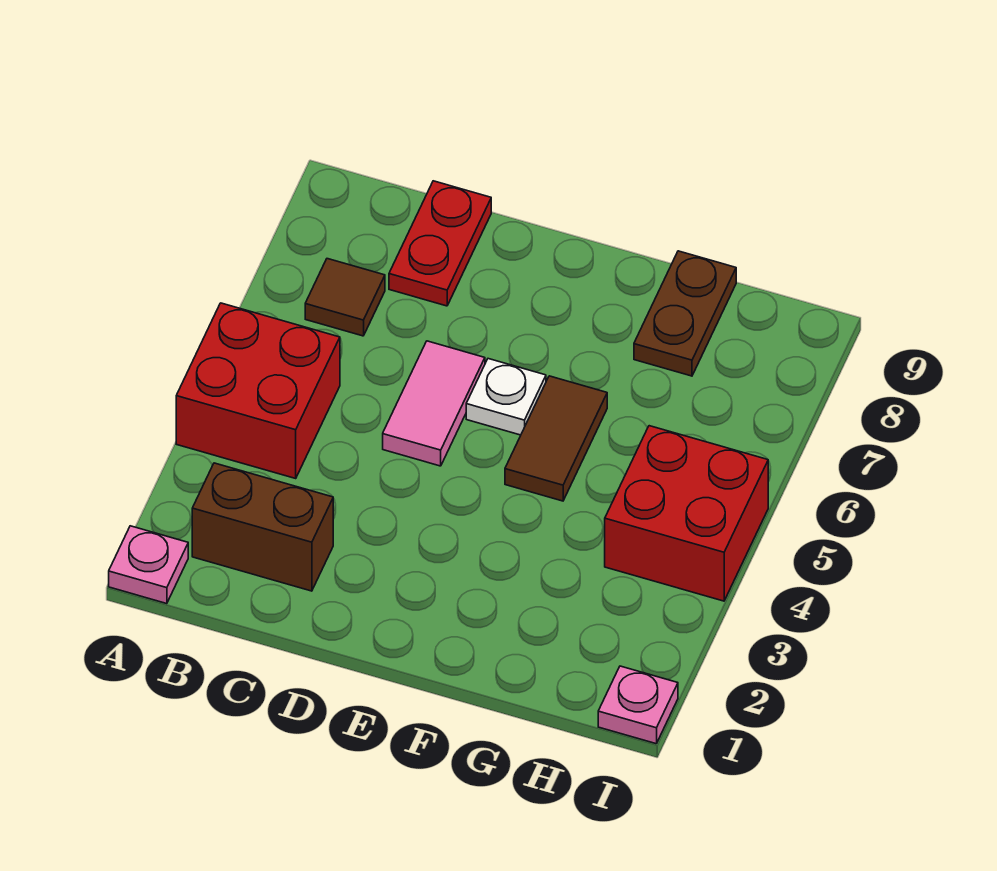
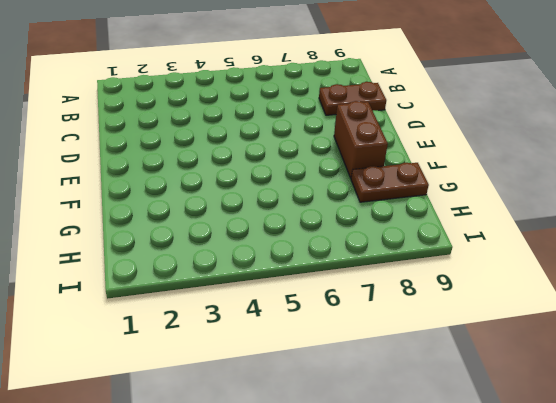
brown plate C8:C9 level 1 -> red plate C8:C9 level 1
brown brick E8:F8 level 1 -> brown brick B2:C2 level 1
none -> pink plate A1 level 1
none -> red brick A4:B5 level 1

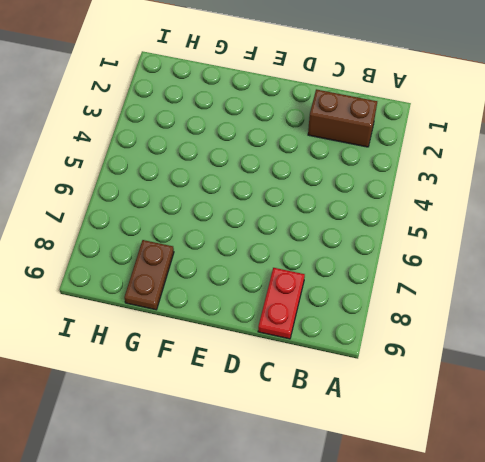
none -> pink plate A1 level 1
none -> red brick A4:B5 level 1

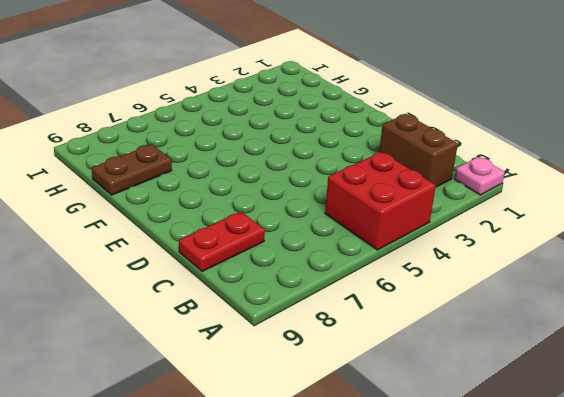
none -> brown tile B7 level 1
none -> pink tile D5:D6 level 1

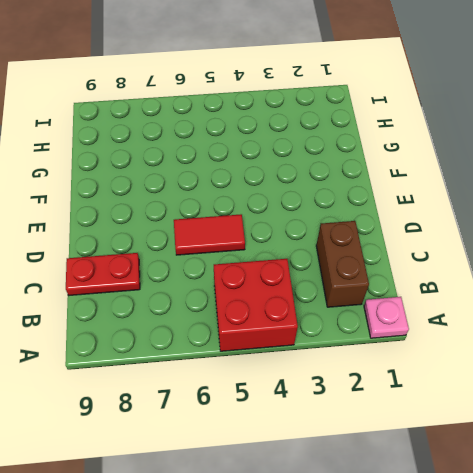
red tile D5:D6 level 1 -> pink tile D5:D6 level 1
none -> brown tile B7 level 1
none -> white plate E6 level 1

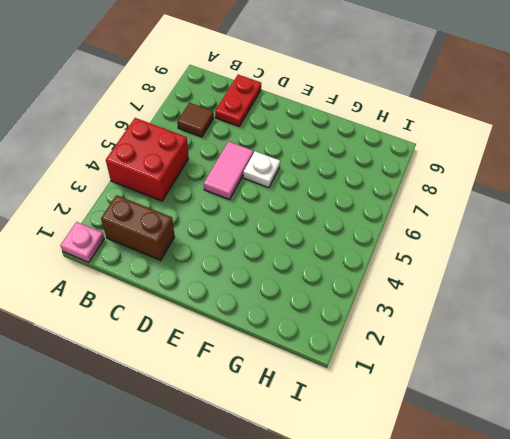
none -> brown tile F5:F6 level 1
none -> brown plate G8:G9 level 1

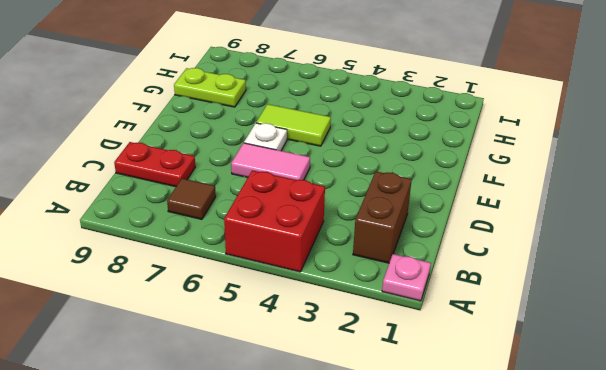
lime tile F5:F6 level 1 -> brown tile F5:F6 level 1
lime plate G8:G9 level 1 -> brown plate G8:G9 level 1
none -> red brick H4:I5 level 1
none -> pink plate I1 level 1

